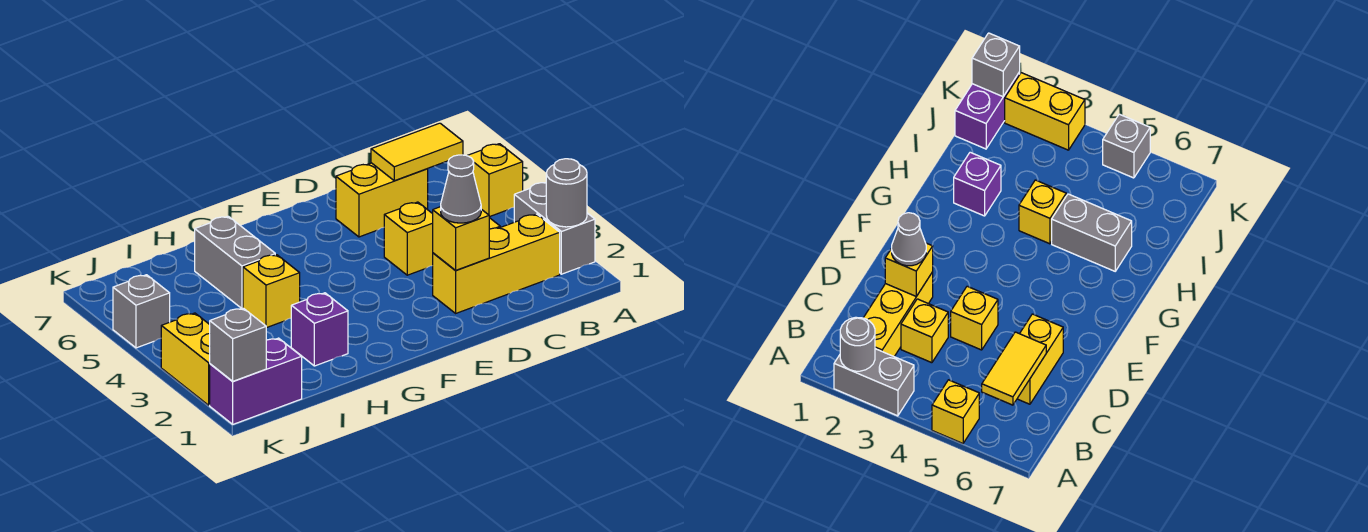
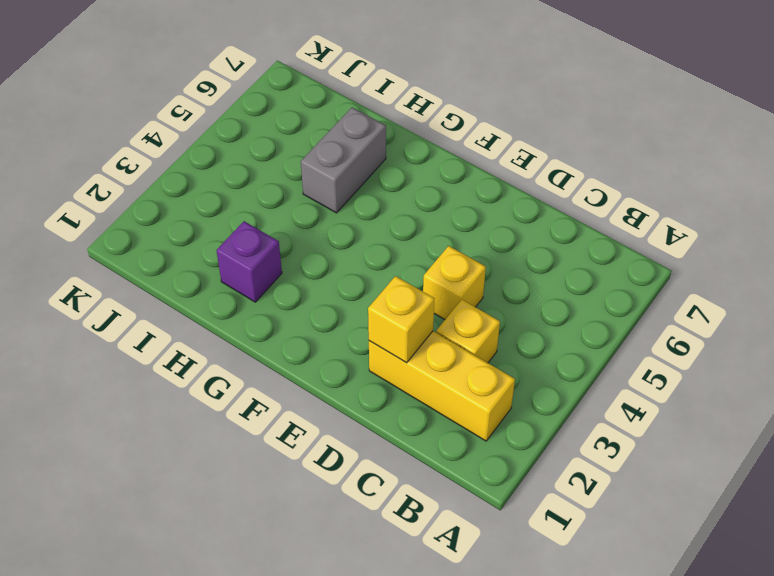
none -> grey brick A2:A3 level 1
none -> yellow brick A5 level 1
none -> yellow brick C6:D6 level 1

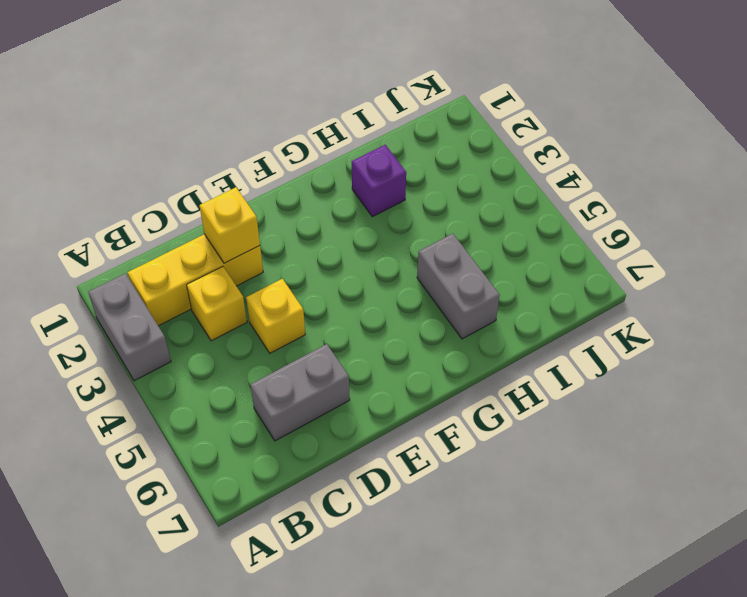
grey brick C6:D6 level 1 -> yellow brick C6:D6 level 1
none -> yellow brick A5 level 1
none -> yellow brick H4 level 1
none -> purple brick J1:K1 level 1

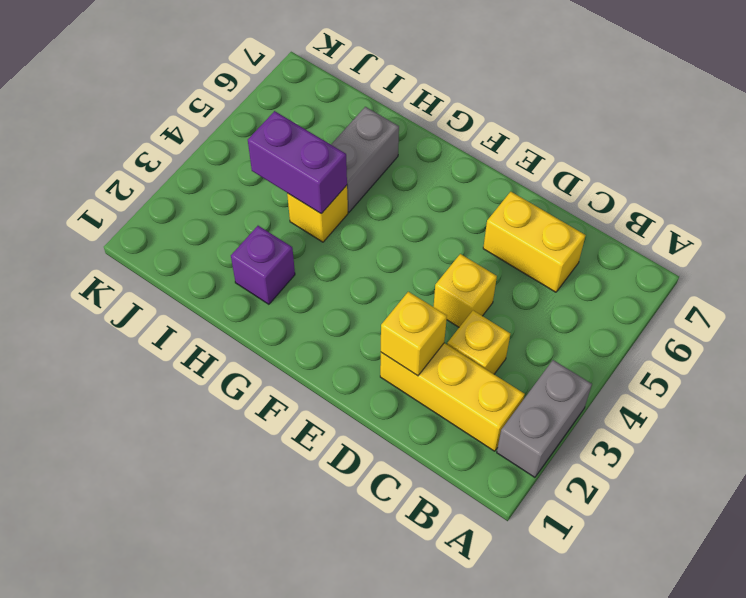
purple brick H4:I4 level 2 -> purple brick J1:K1 level 1
none -> yellow brick A5 level 1
none -> yellow brick K2:K3 level 1
none -> grey brick K5 level 1

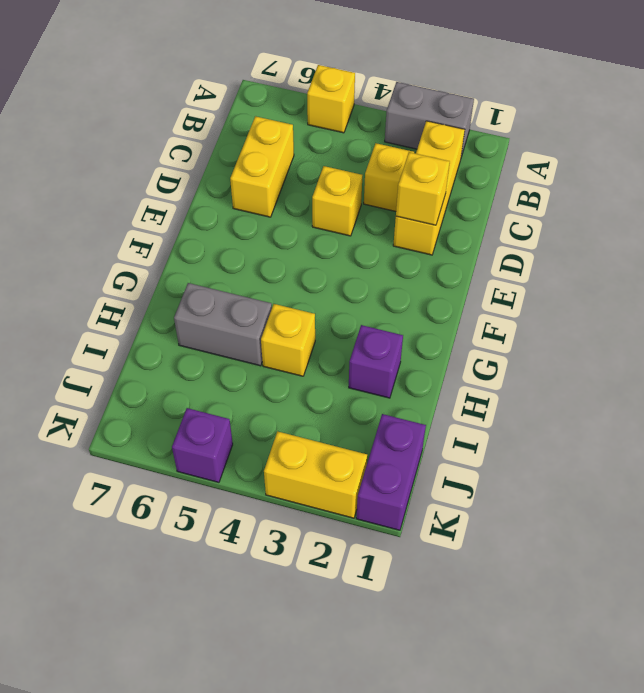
purple brick K5 level 1 -> grey brick K5 level 1
none -> grey round brick A2 level 2
none -> yellow tile B6:C6 level 2
none -> grey brick K1 level 2

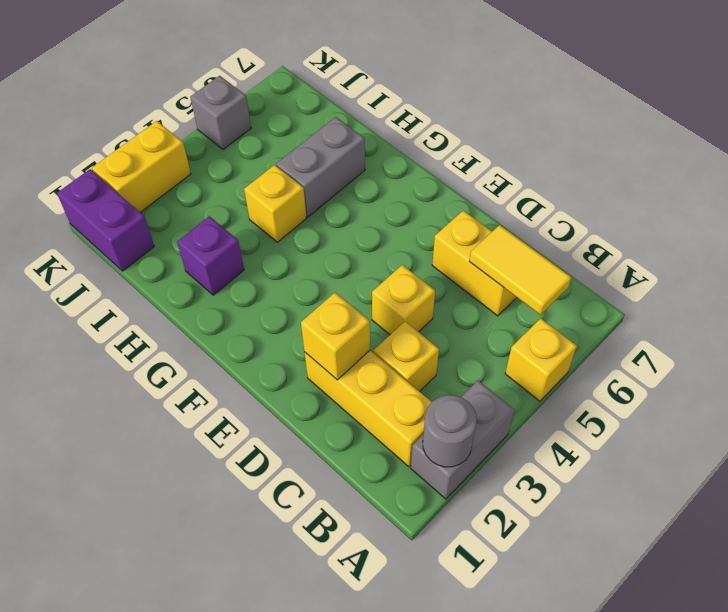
none -> grey brick K1 level 2
none -> grey cone D2 level 3

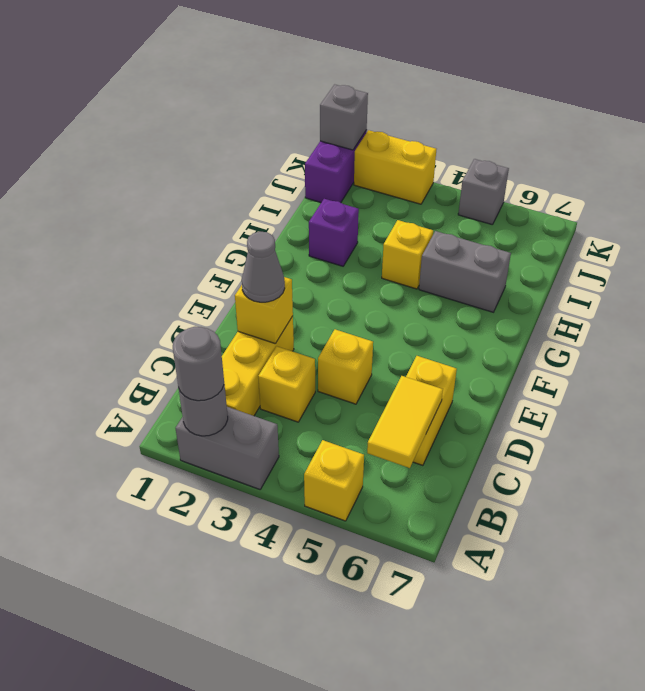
grey round brick A2 level 3 -> none

